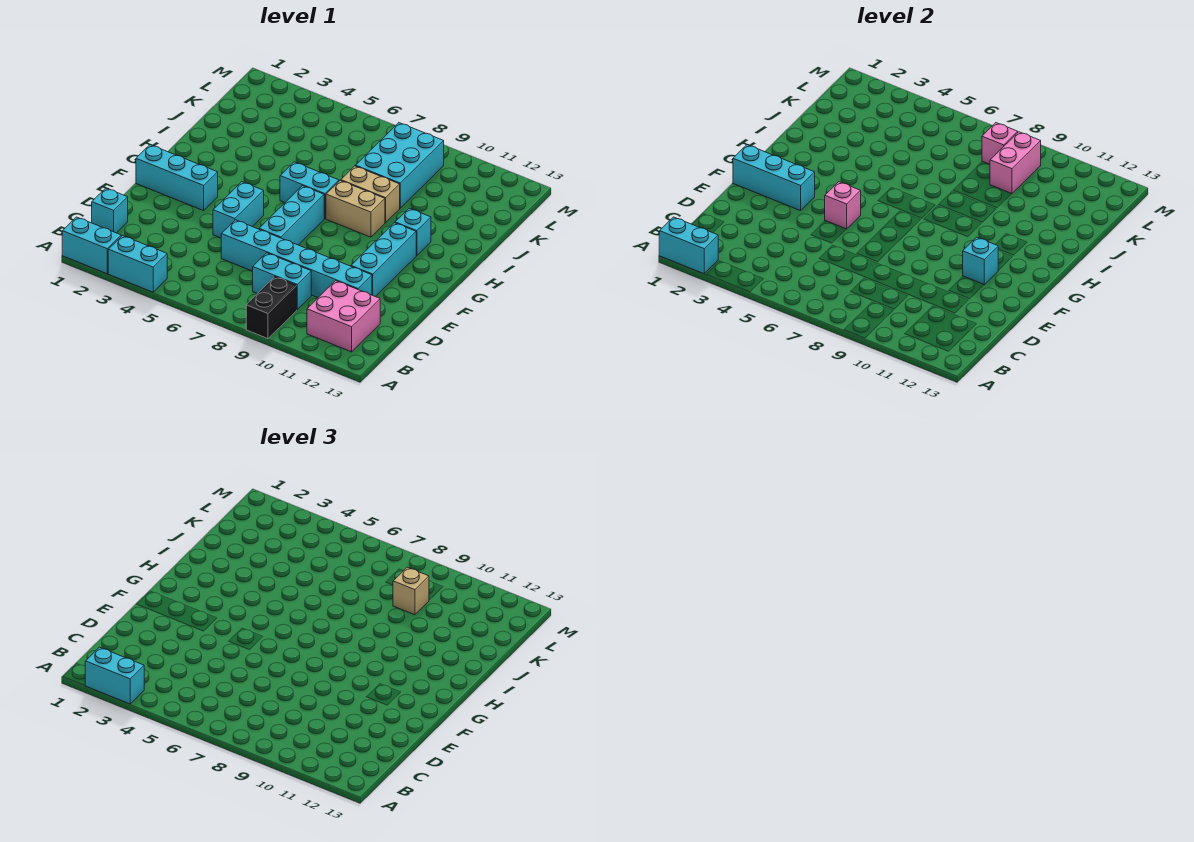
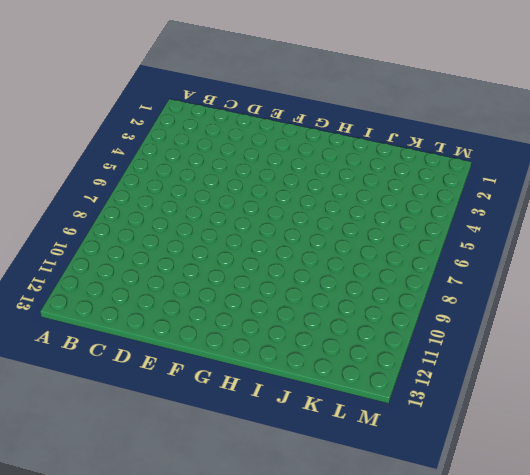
none -> cyan brick A1:A2 level 1
none -> cyan brick A3:A4 level 1
none -> black brick A9:B9 level 1

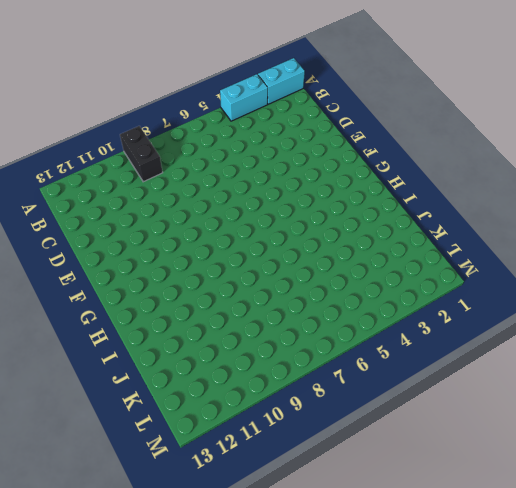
none -> pink brick B11:C12 level 1
none -> cyan brick C1 level 1
none -> cyan brick C8:C9 level 1

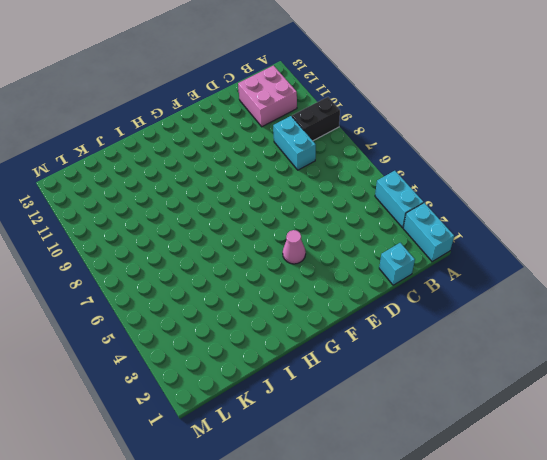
pink cone F4 level 1 -> none
none -> cyan brick D6:D11 level 1
none -> cyan brick E5:F5 level 1
none -> cyan brick E7:G7 level 1

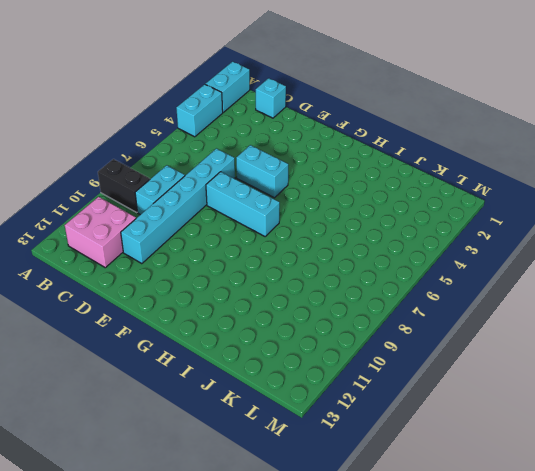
none -> cyan brick E11:G11 level 1
none -> cyan brick F1:F3 level 1
none -> cyan brick H6:H7 level 1

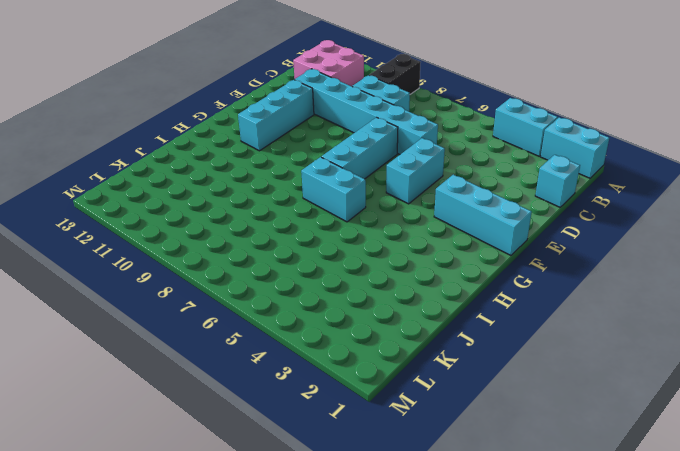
none -> tan brick H8:H9 level 1
none -> cyan brick H11 level 1
none -> tan brick I8:I9 level 1

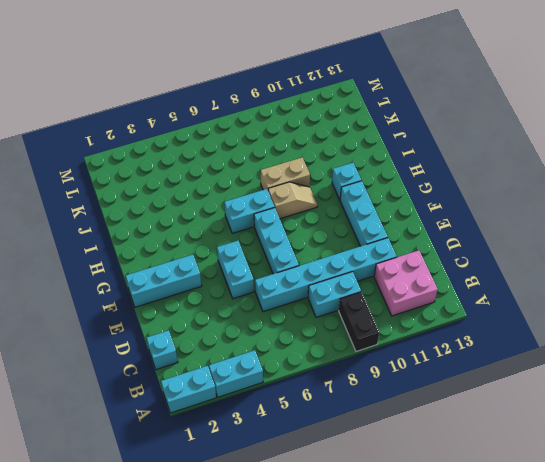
tan slope H8:H9 level 1 top 8 -> tan brick H8:H9 level 1
none -> cyan brick J8:L9 level 1
none -> cyan brick A1:A2 level 2
none -> cyan brick F1:F3 level 2

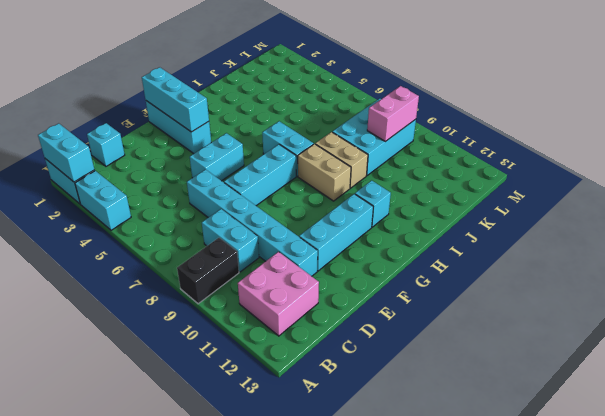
none -> pink brick F5 level 2
none -> cyan brick F11 level 2
none -> pink brick L8 level 2

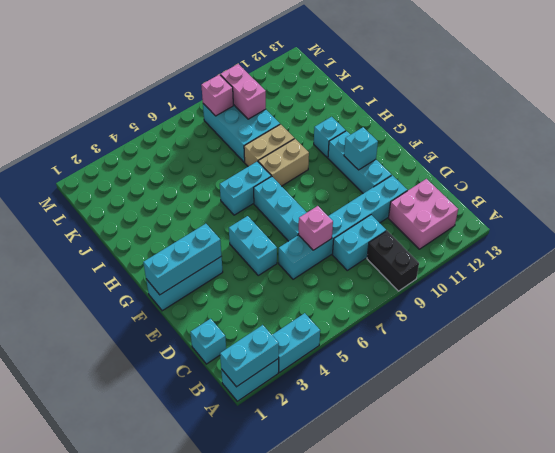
pink brick D7 level 2 -> pink brick F5 level 2
none -> cyan brick A2:A3 level 3
none -> tan brick K9 level 3

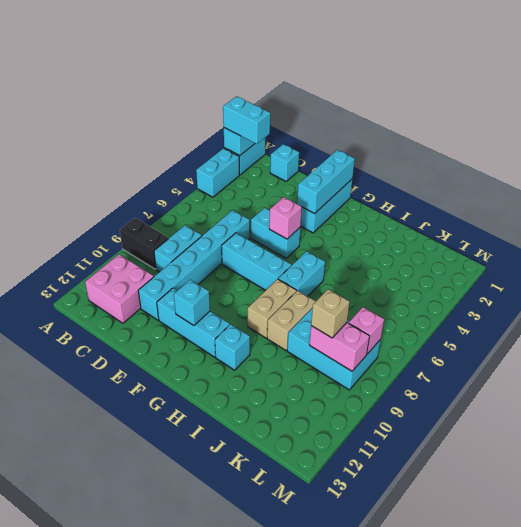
cyan brick A2:B2 level 3 -> cyan brick A2:A3 level 3

